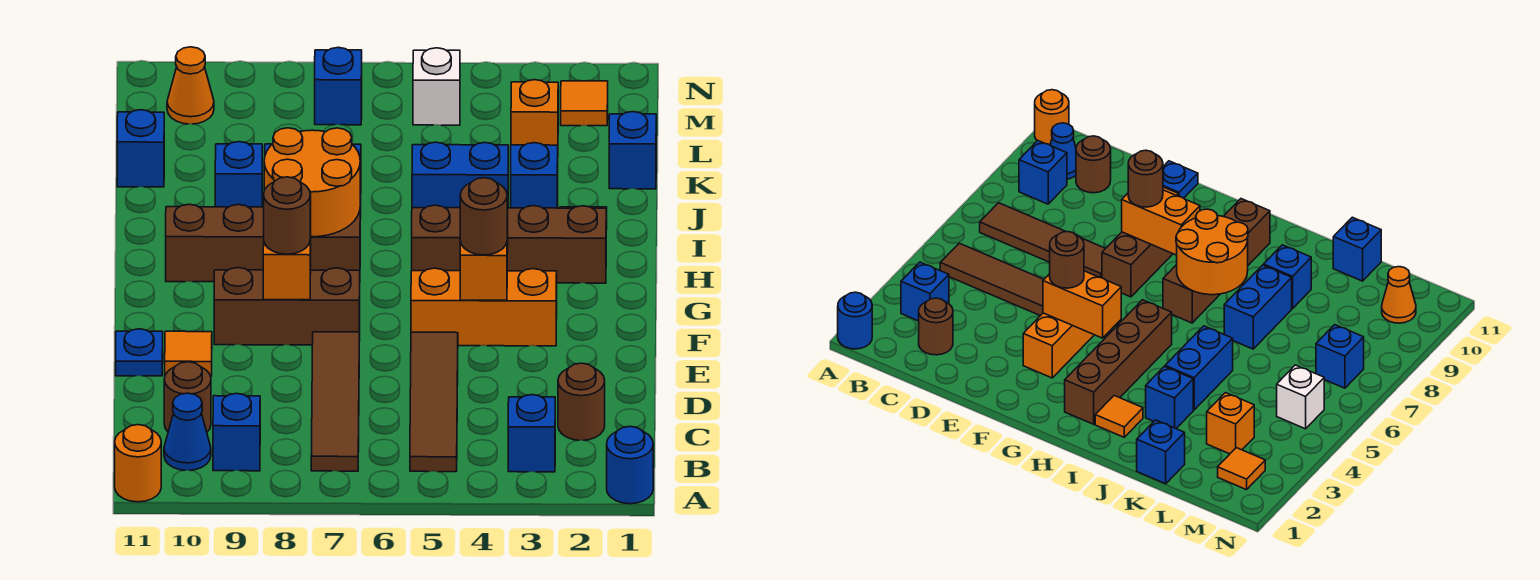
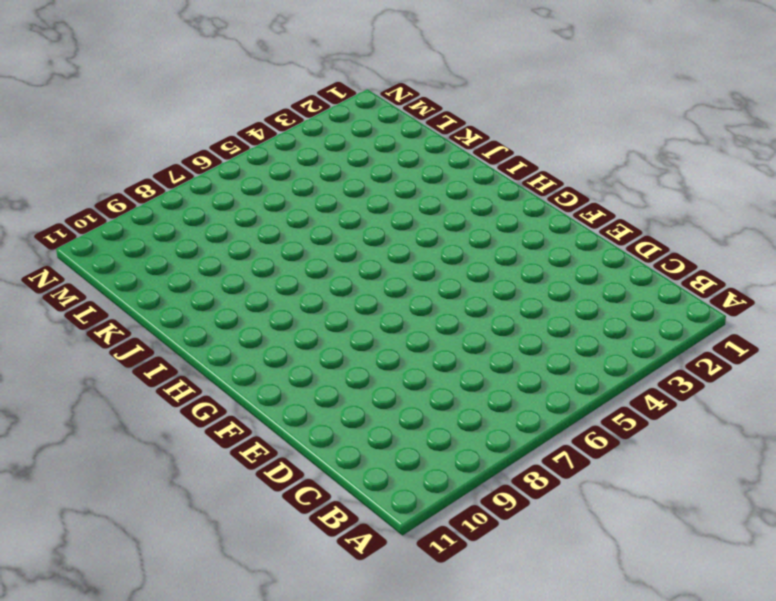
none -> blue round brick A1 level 1
none -> orange round brick A11 level 1
none -> blue brick B3 level 1
none -> brown tile B5:E5 level 1

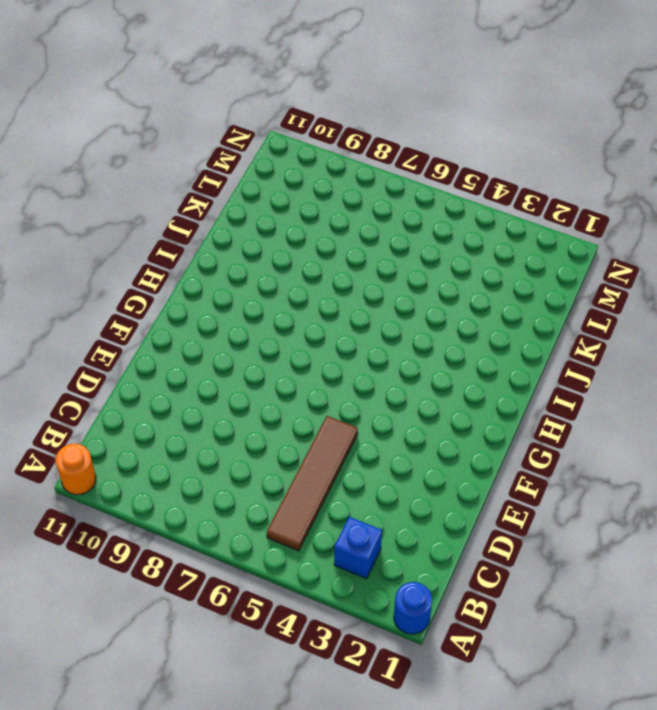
none -> brown tile B7:E7 level 1
none -> blue brick B9 level 1
none -> blue cone B10 level 1
none -> brown round brick C2 level 1

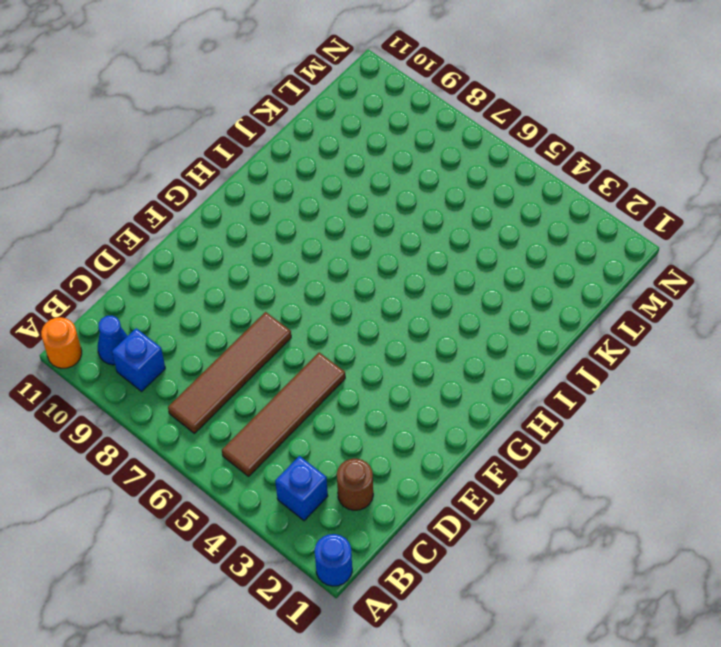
none -> brown round brick C10 level 1
none -> orange tile E10 level 1
none -> blue plate E11 level 1
none -> orange brick F3:F5 level 1

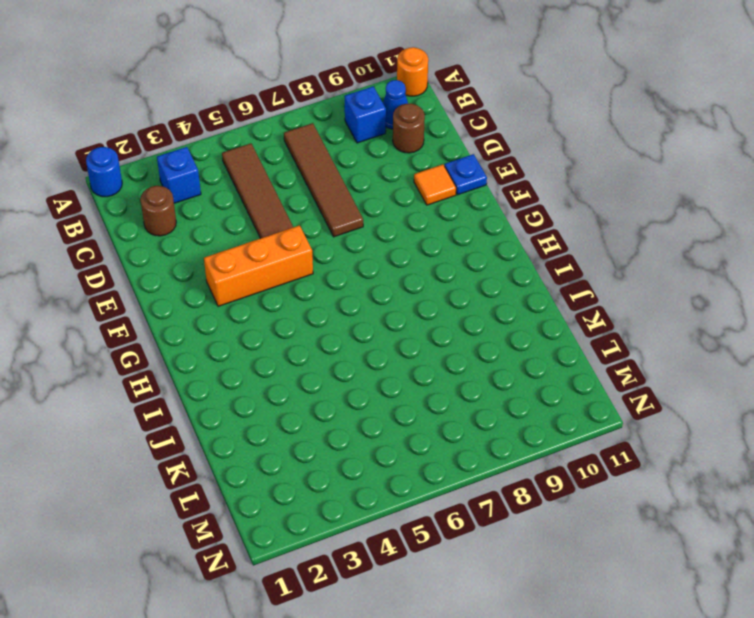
none -> brown brick F7:F9 level 1
none -> brown brick H2:H5 level 1
none -> brown brick H7:H10 level 1
none -> orange tile I2 level 1

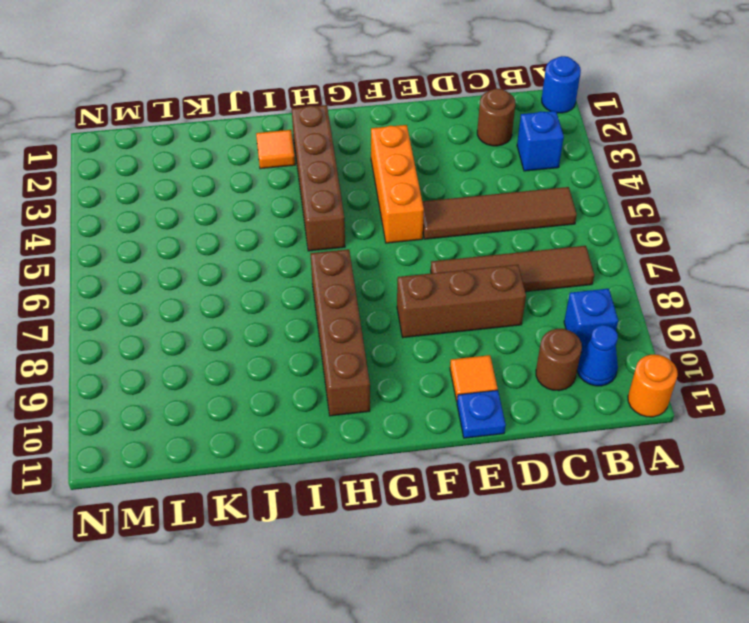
brown brick D8:F8 level 1 -> brown brick F7:F9 level 1
none -> blue brick J3 level 1
none -> blue brick J4:J5 level 1
none -> blue brick J7:J8 level 1
none -> blue brick J9 level 1

